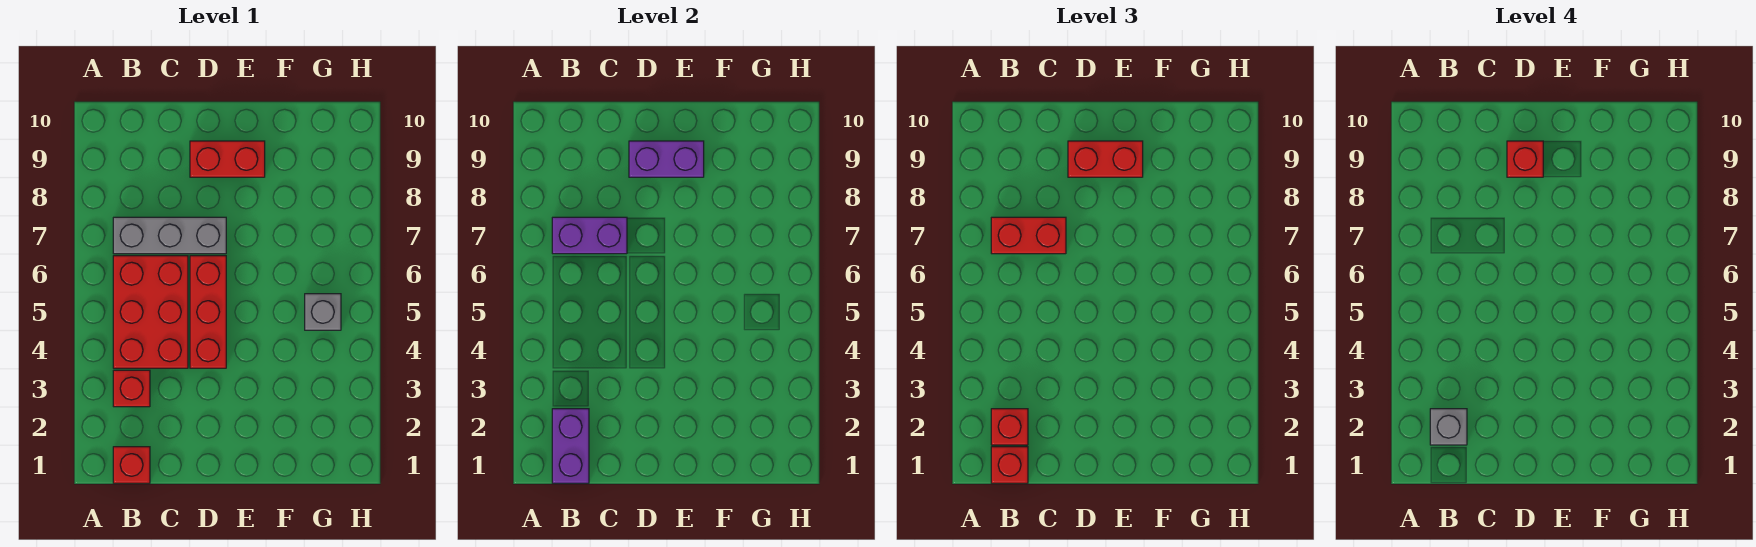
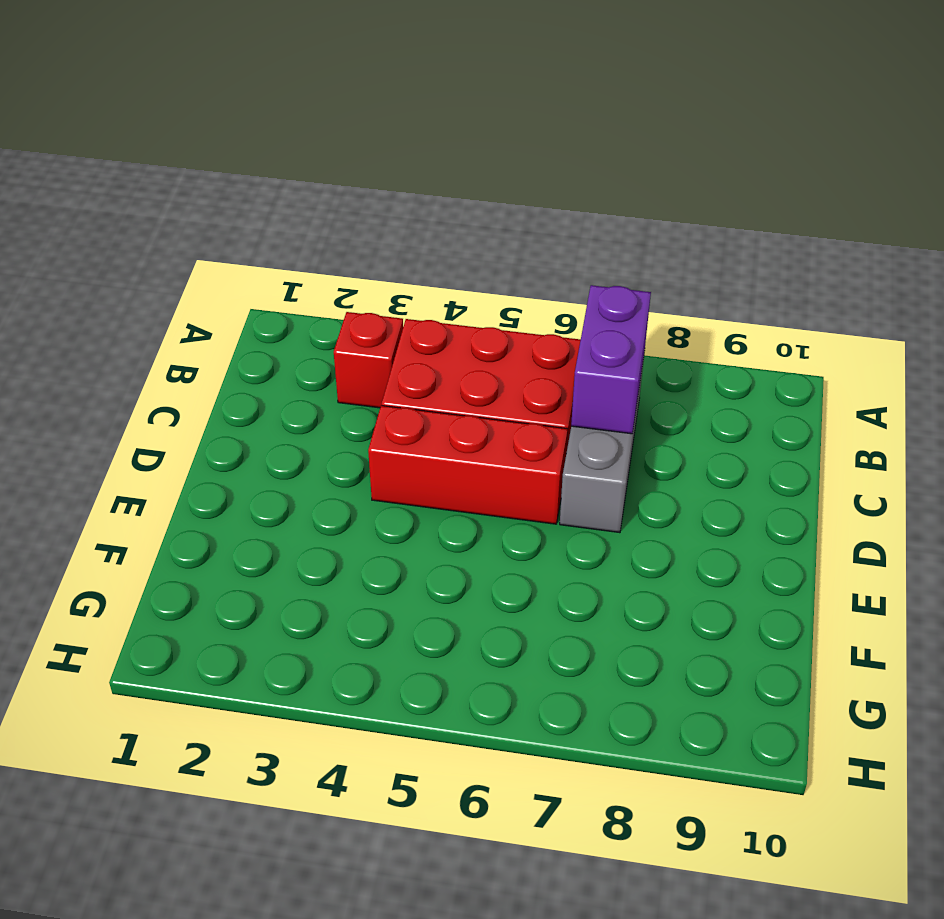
none -> red brick B1 level 1
none -> red brick D9:E9 level 1
none -> grey brick G5 level 1

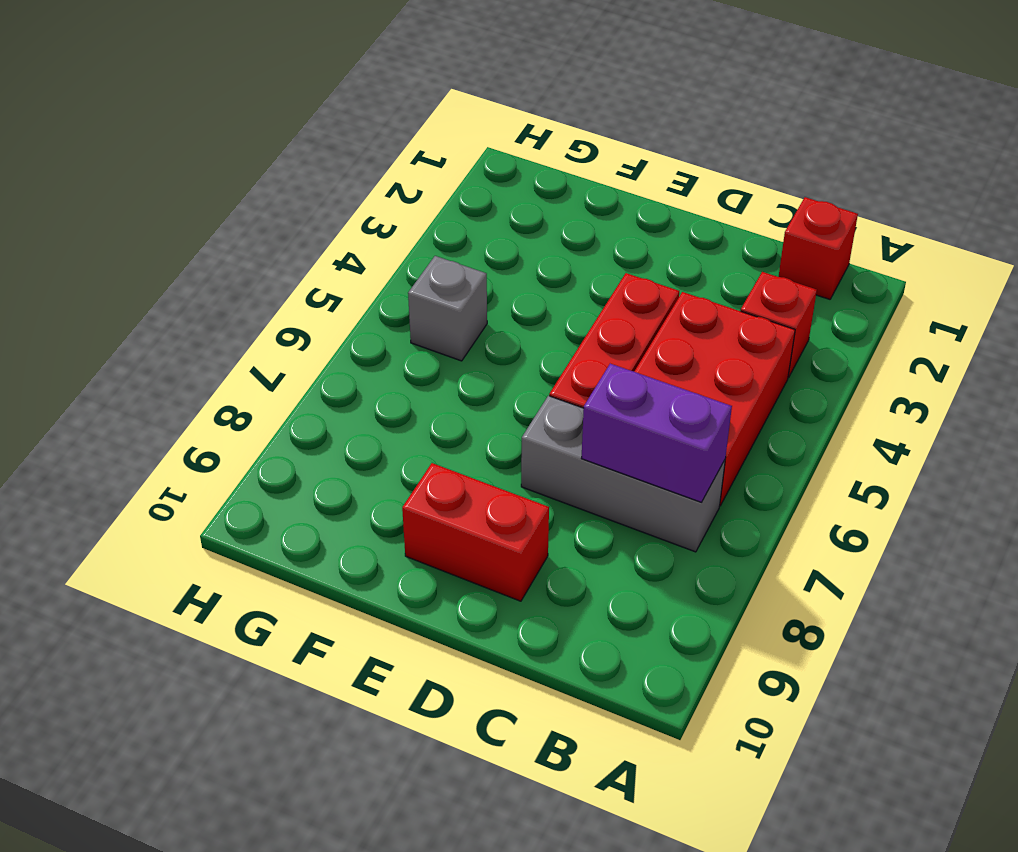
none -> purple brick B1:B2 level 2
none -> purple brick D9:E9 level 2
none -> red brick B1 level 3

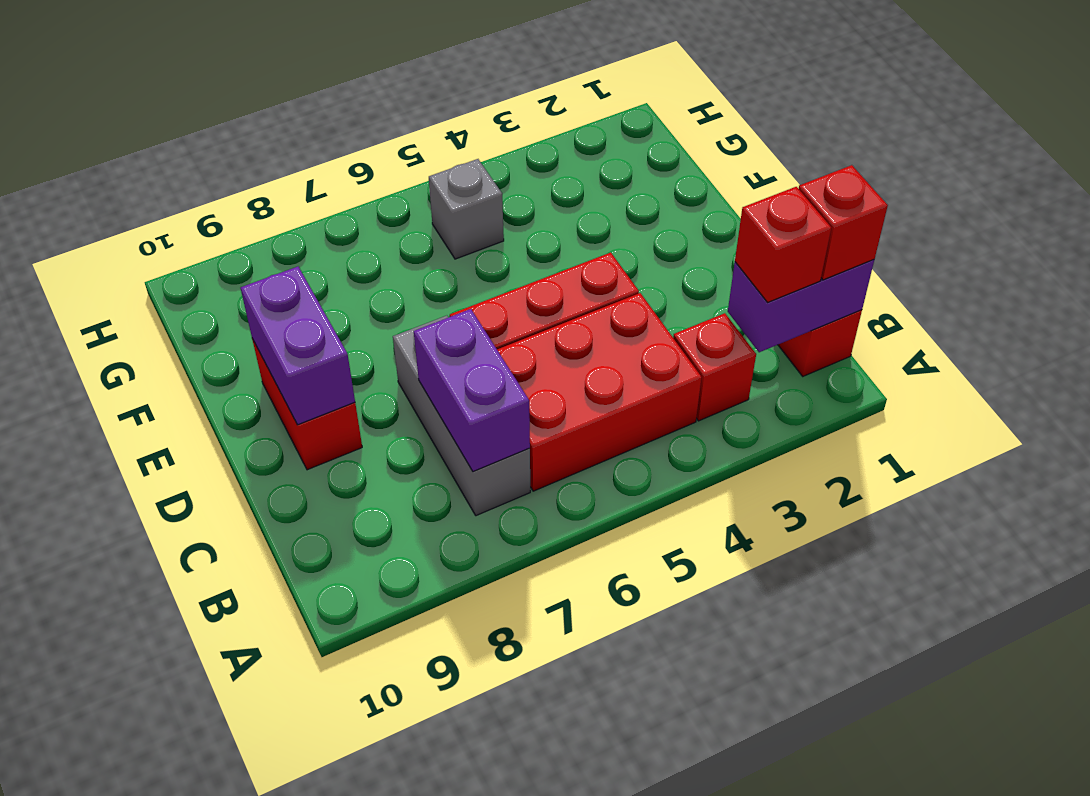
none -> red brick B7:C7 level 3
none -> red brick D9:E9 level 3
none -> grey brick B2 level 4

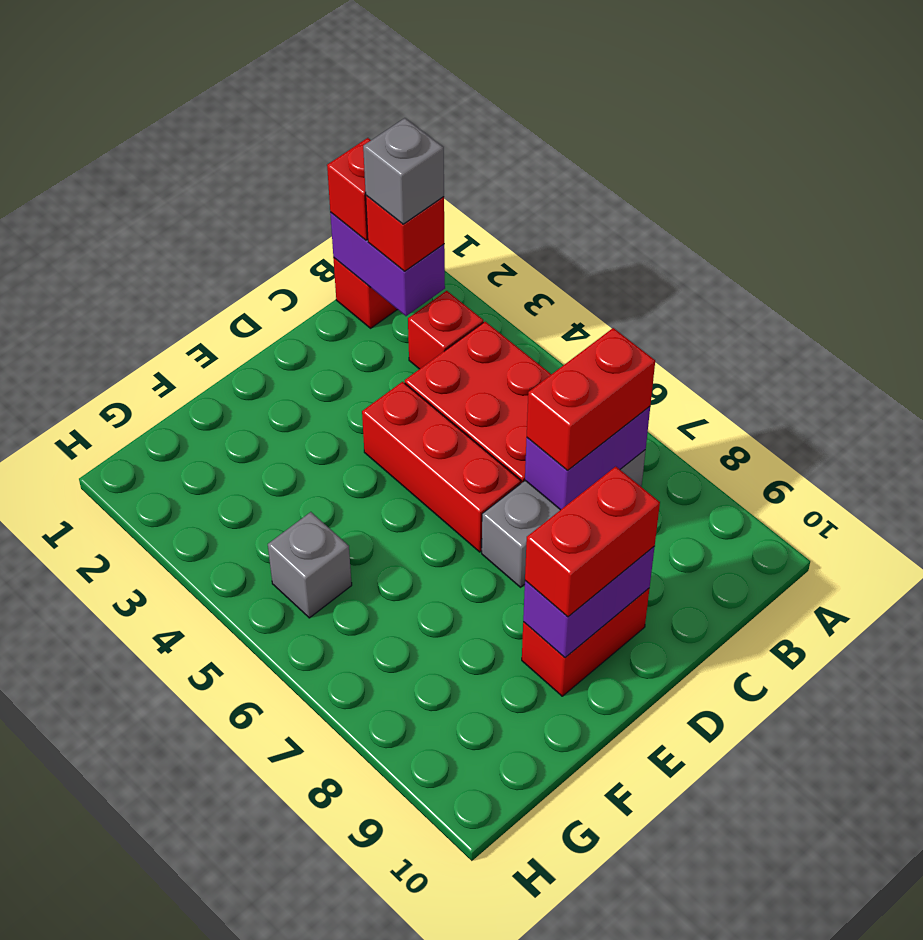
none -> red brick D9 level 4

